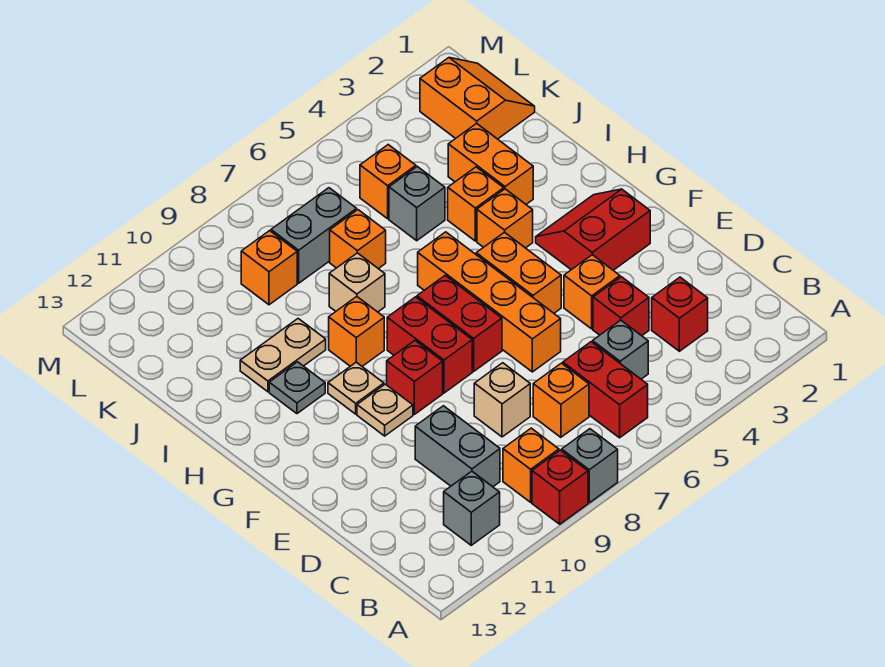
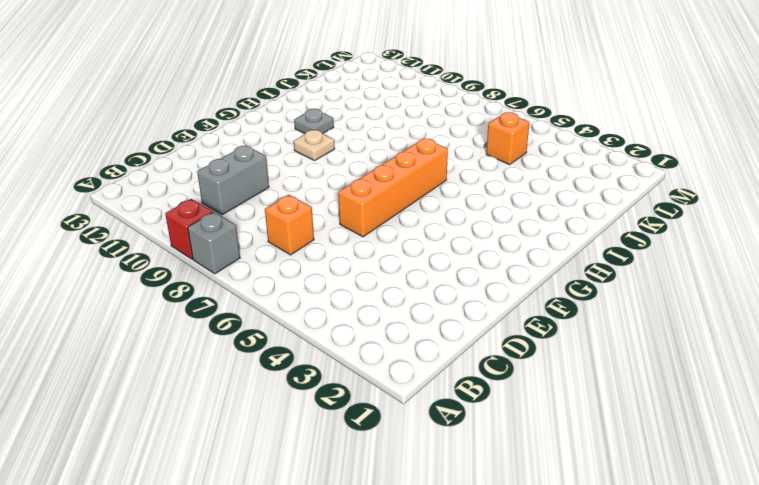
none -> red brick B6:C6 level 1
none -> orange brick B9 level 1
none -> grey brick B11 level 1
none -> red brick C3 level 1

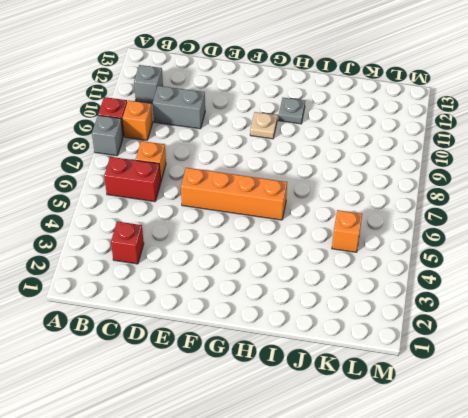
none -> grey brick C5 level 1
none -> red brick D4 level 1
none -> tan brick D8 level 1
none -> orange brick E4 level 1

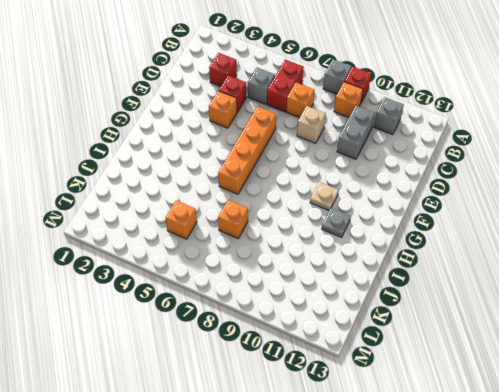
none -> red slope F2:G3 level 1 top F
none -> orange brick F5:G5 level 1
none -> red brick F7:G7 level 1
none -> red brick F8:G8 level 1

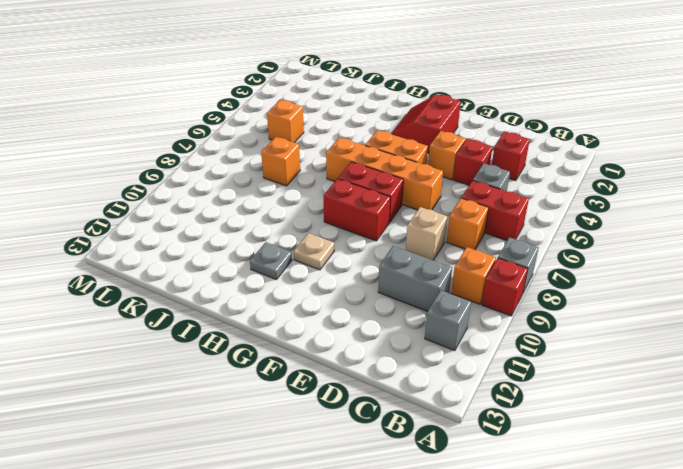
none -> red brick F9 level 1
none -> tan plate F10 level 1
none -> orange brick H4 level 1
none -> orange brick H9 level 1

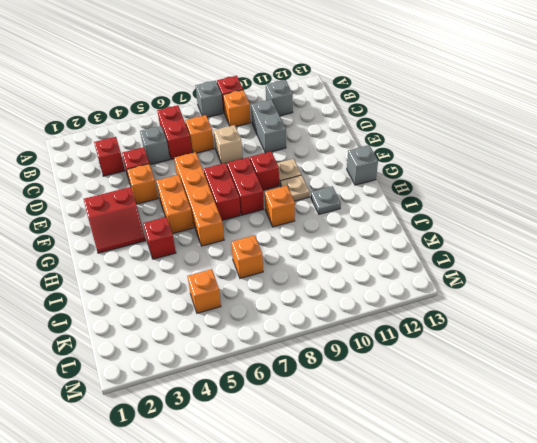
grey brick G13 level 1 -> grey brick J5 level 1
red brick H4 level 1 -> orange brick H4 level 1
none -> orange brick I3:J3 level 1
none -> orange brick I4 level 1
none -> tan brick I8 level 1
none -> tan plate I10:I11 level 1

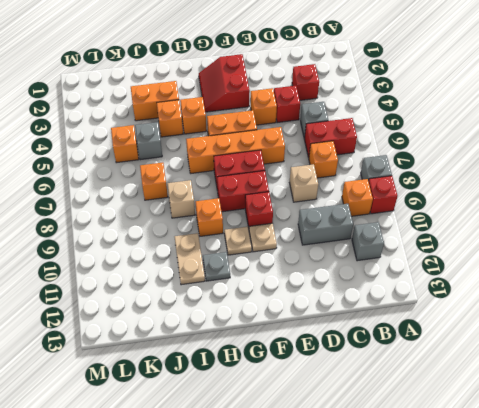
none -> orange slope K1:L2 level 1 top 2
none -> grey brick K7:K8 level 1
none -> orange brick K9 level 1

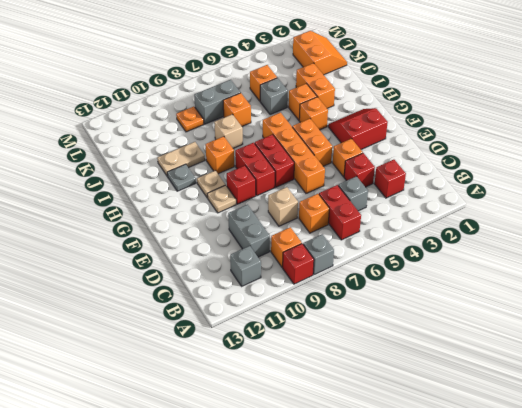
orange plate K9 level 1 -> orange brick K9 level 1

